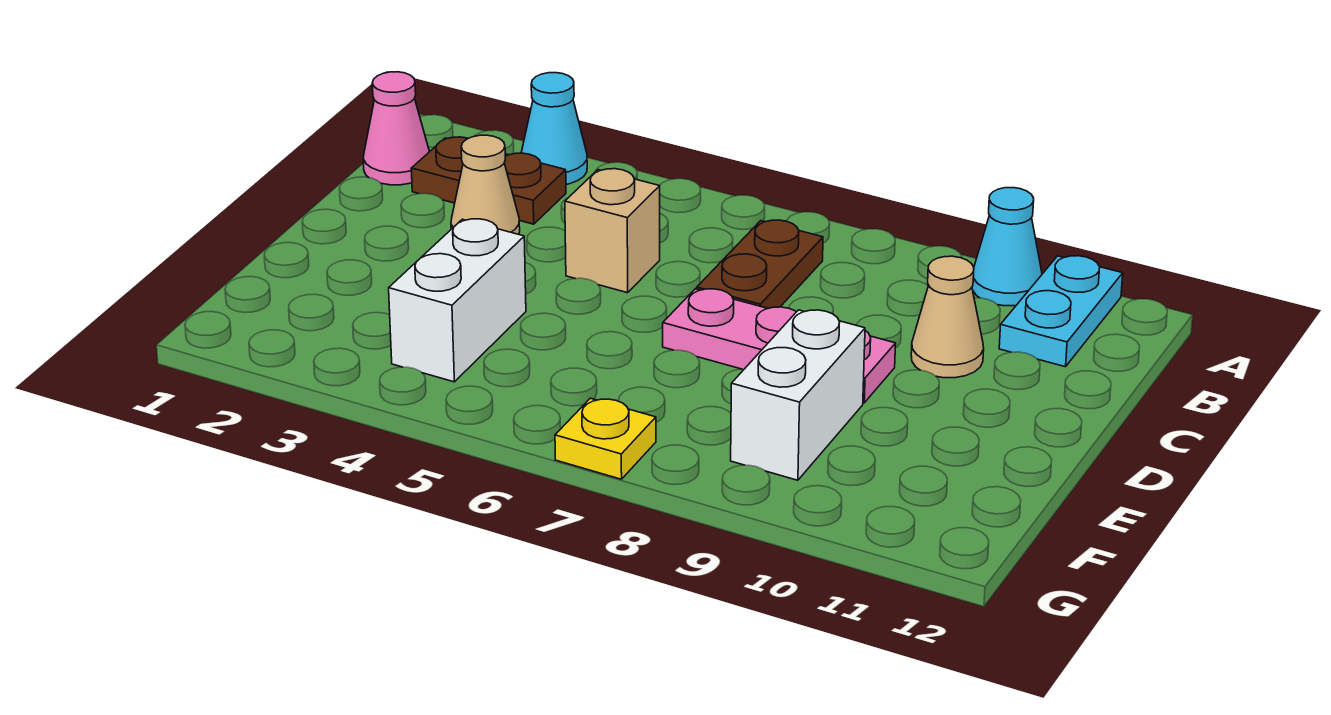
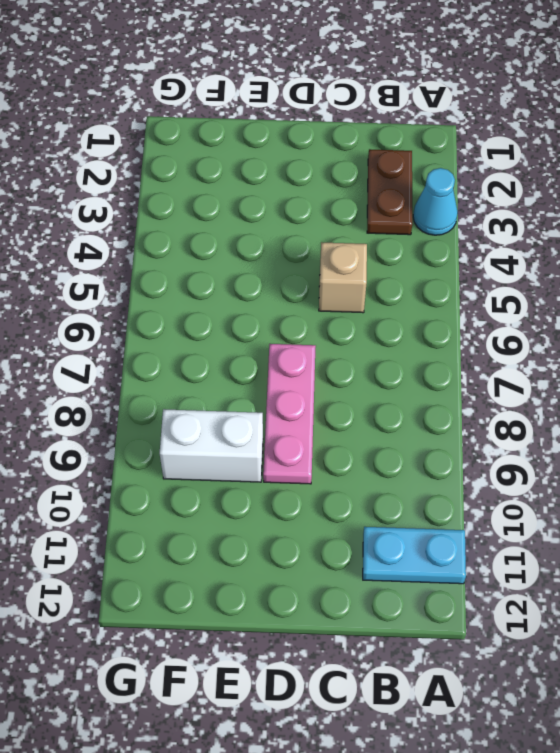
none -> cyan cone A10 level 1
none -> pink cone B1 level 1
none -> brown plate B7:C7 level 1

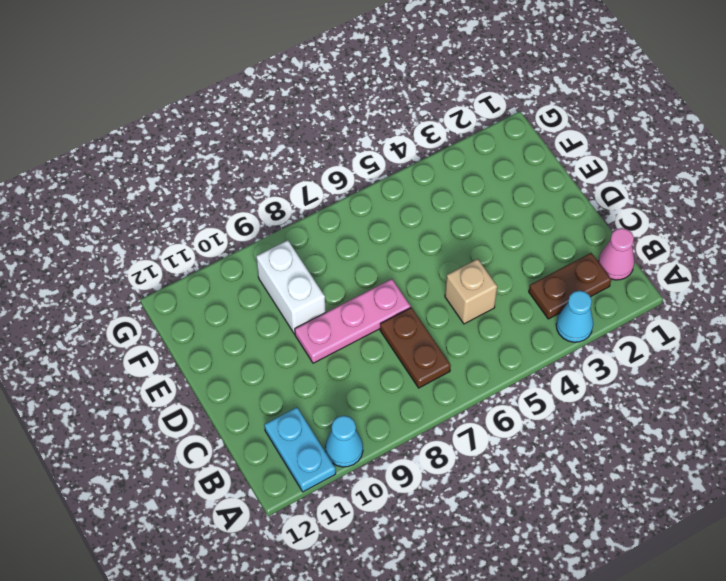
none -> tan cone C3 level 1
none -> tan cone C10 level 1
none -> white brick E4:F4 level 1

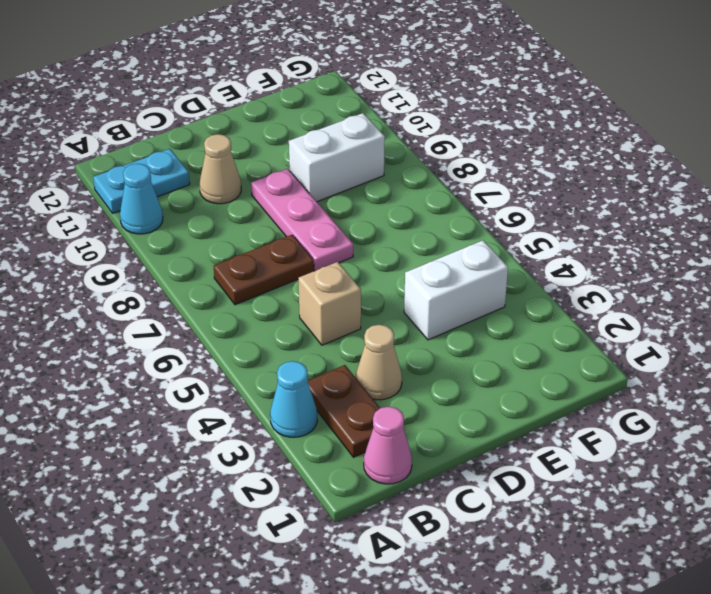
none -> yellow plate G7 level 1

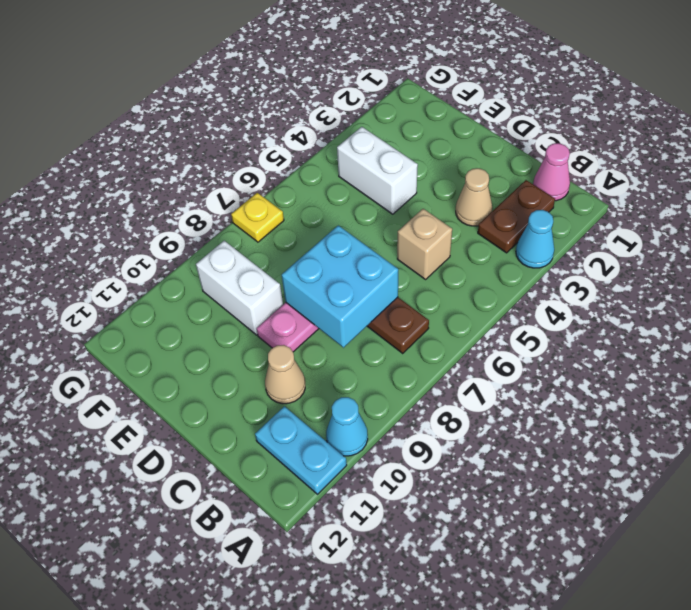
cyan brick C7:D8 level 2 -> none

